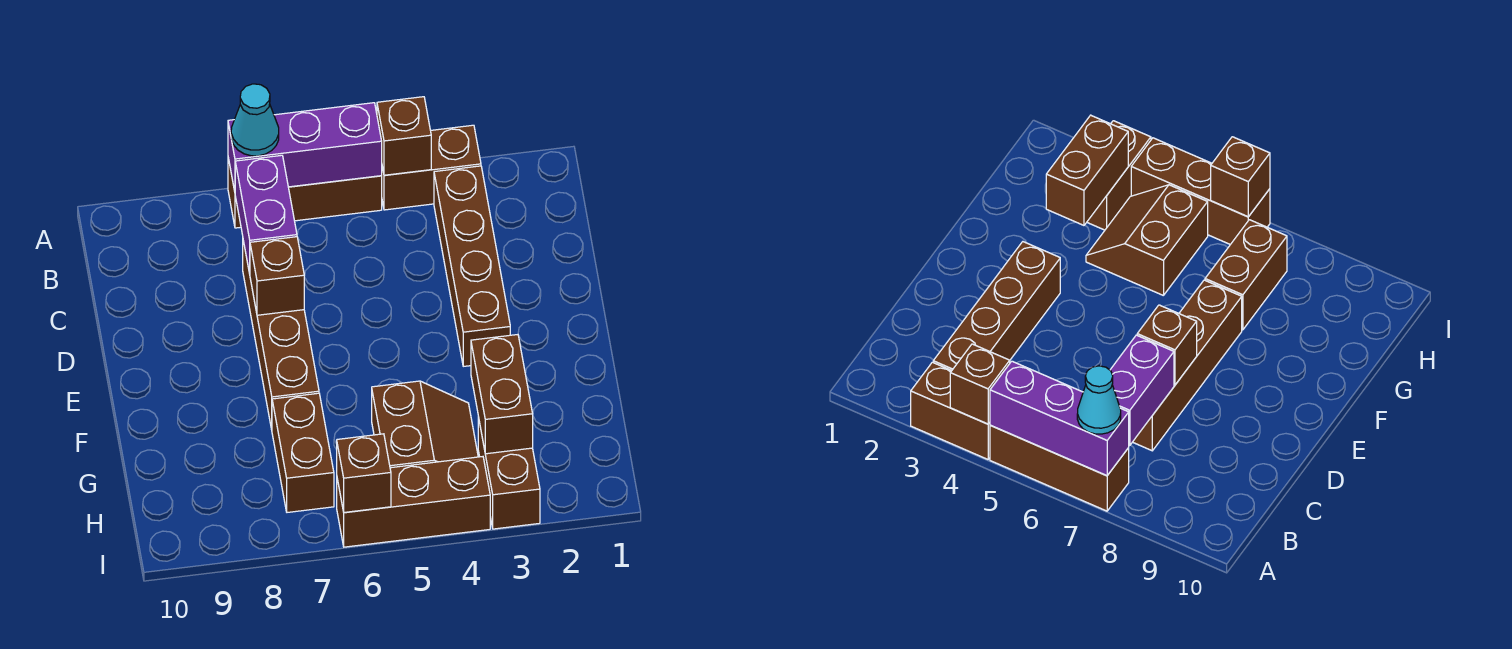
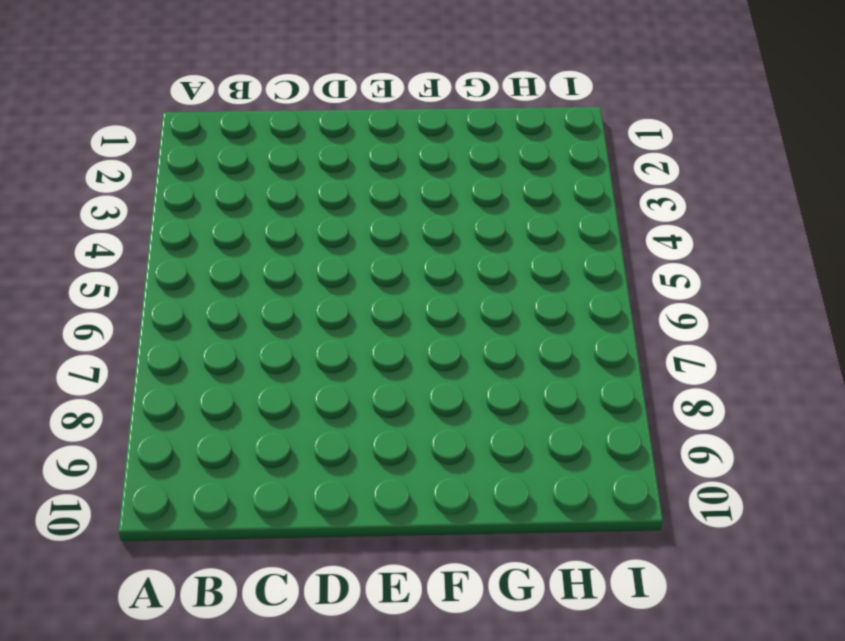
none -> brown brick A3:A4 level 1
none -> brown brick A5:A7 level 1
none -> brown brick B3:E3 level 1

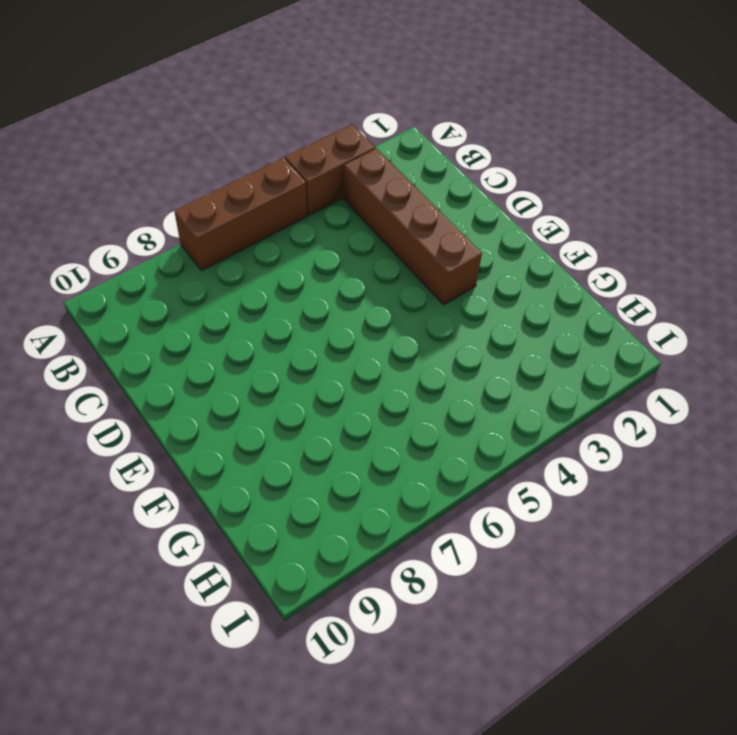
none -> brown brick C7:F7 level 1
none -> brown slope G4:H5 level 1 top 5
none -> brown brick G7:H7 level 1

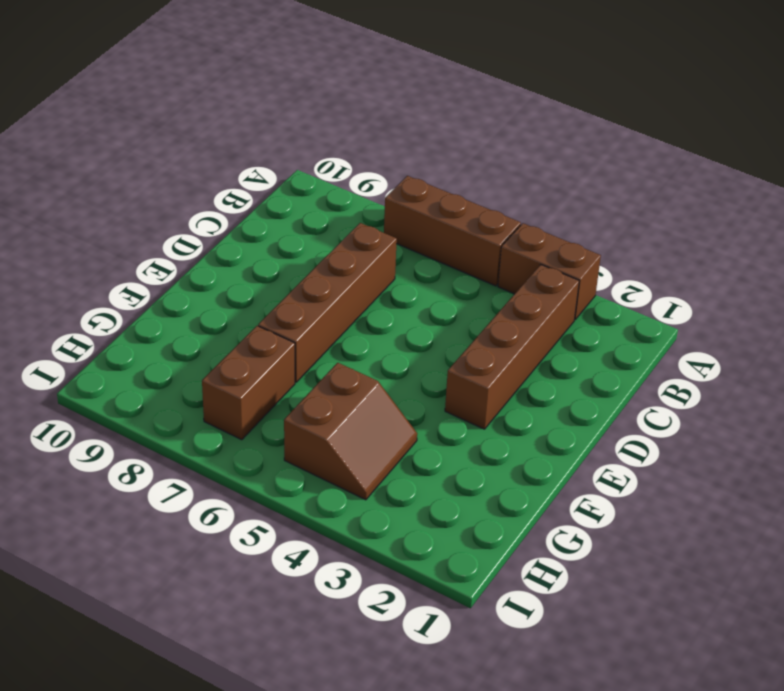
none -> brown brick H3:I3 level 1
none -> brown brick I4:I6 level 1
none -> brown brick A4 level 2

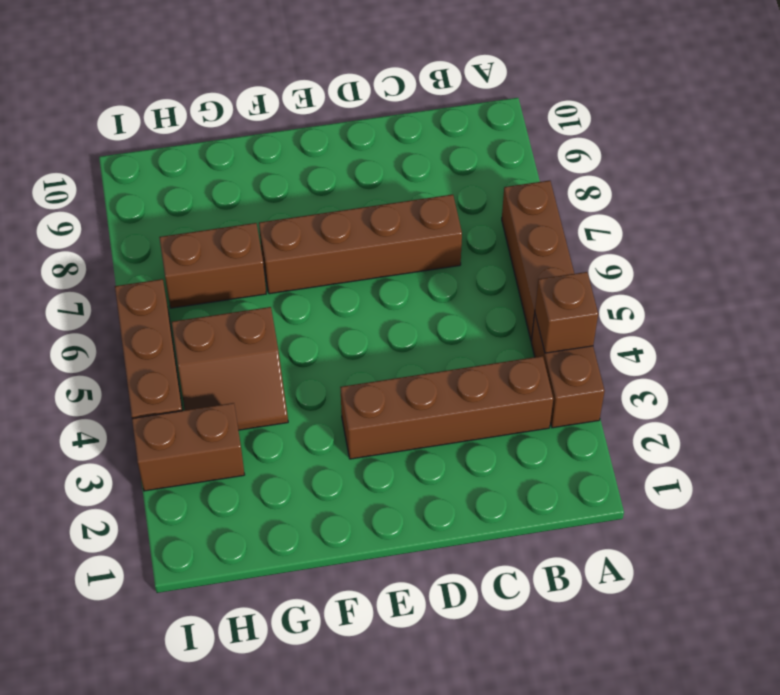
none -> purple brick A5:A7 level 2
none -> purple brick B7:C7 level 2
none -> brown brick D7 level 2

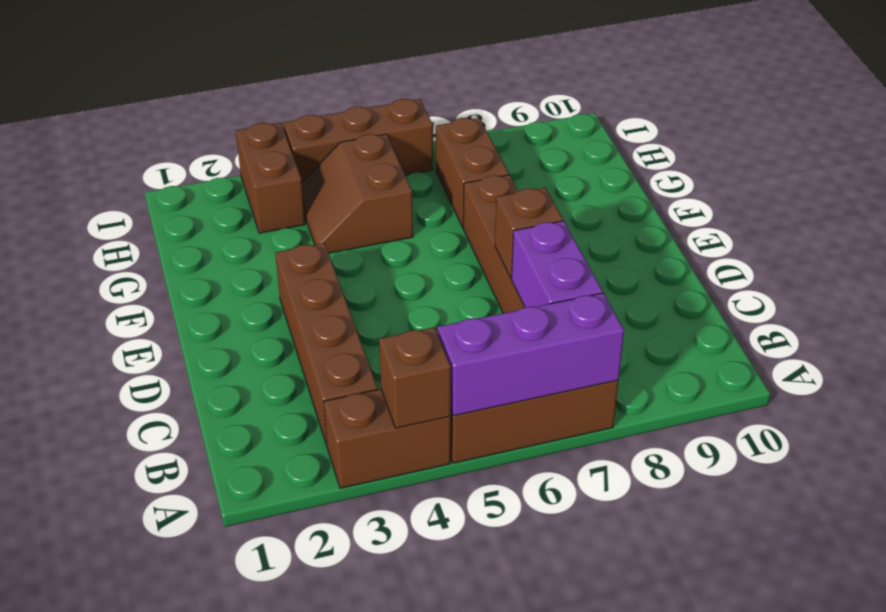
none -> brown brick G3:H3 level 2
none -> brown brick I6 level 2
none -> cyan cone A7 level 3

